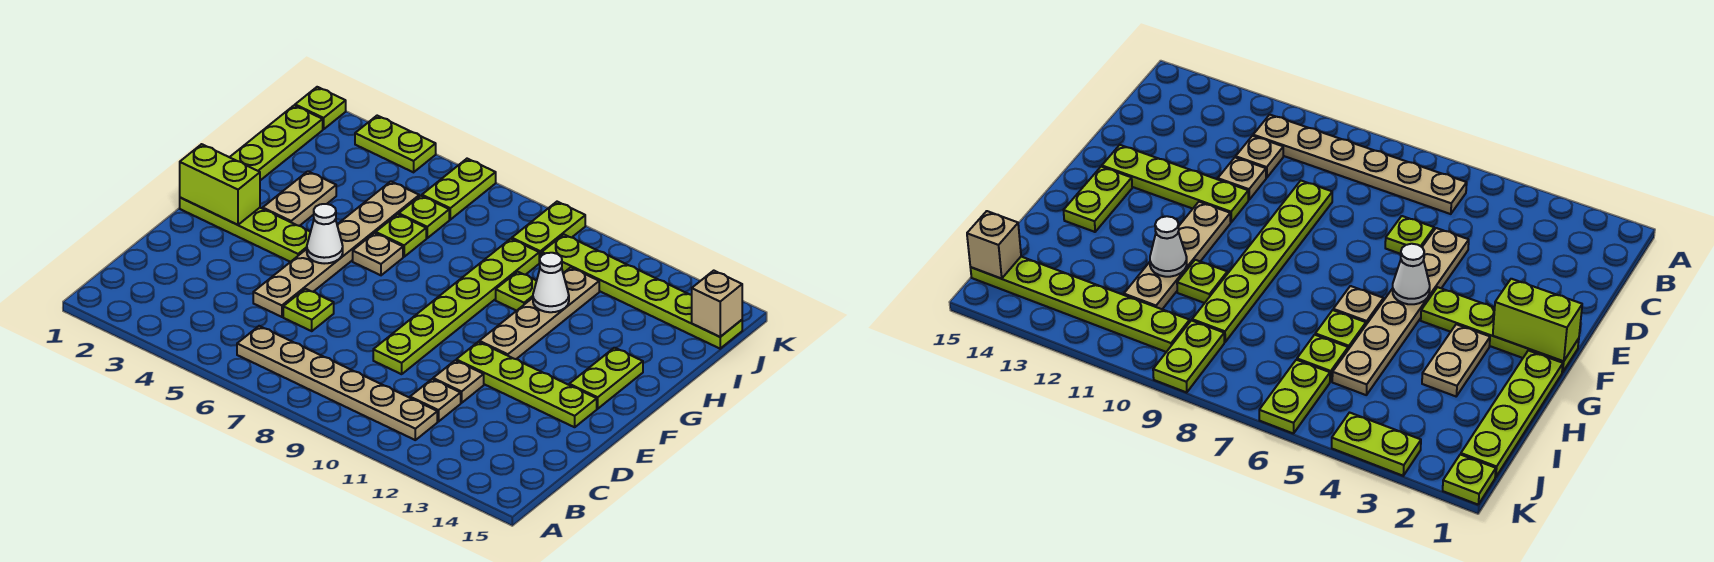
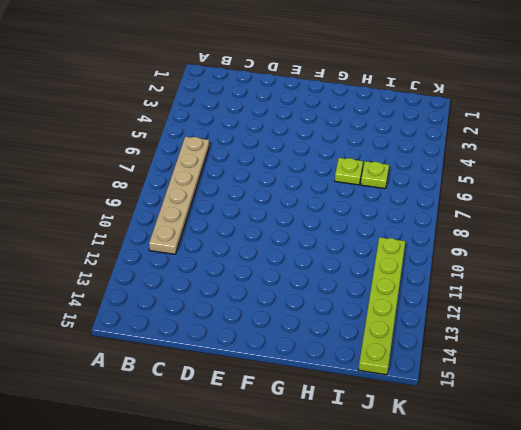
none -> tan plate C11 level 1
none -> tan plate D5:I5 level 1
none -> lime plate D6 level 1

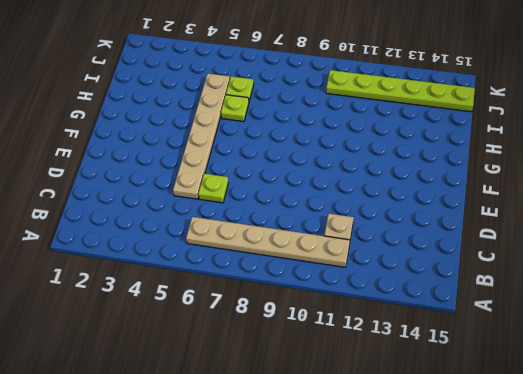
none -> lime plate D9:I9 level 1
none -> tan plate D11 level 1
none -> lime plate E11:E14 level 1

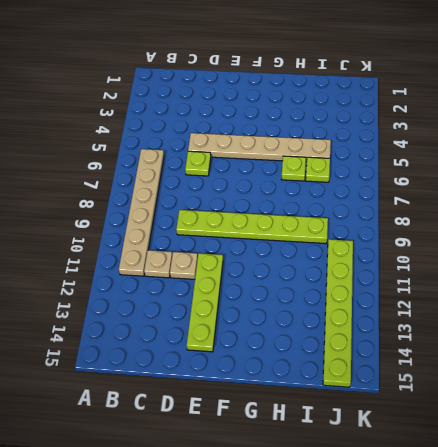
none -> lime plate F1:F4 level 1
none -> tan plate F11:I11 level 1
none -> lime plate F14:G14 level 1

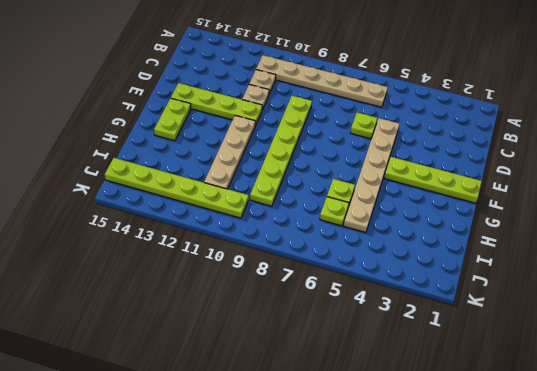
none -> lime plate G1:J1 level 1
none -> tan plate G3:H3 level 1
none -> tan plate G6 level 1

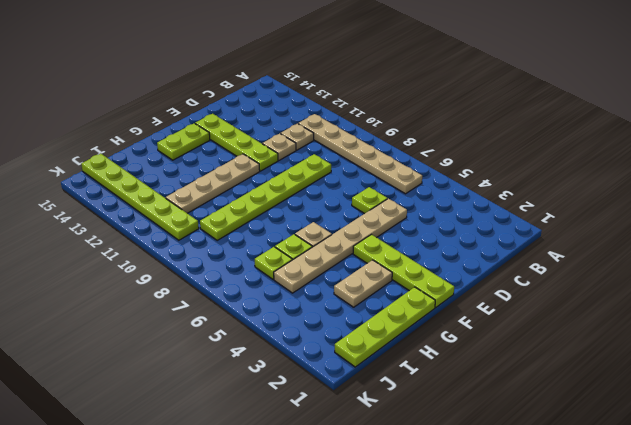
none -> lime plate H10 level 1
none -> lime plate J6:K6 level 1
none -> lime plate J9:K9 level 1

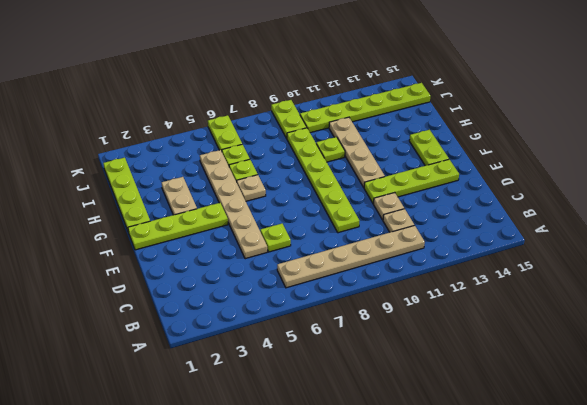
none -> lime plate K1 level 1
none -> lime plate K3:K4 level 1
none -> lime brick F1:F2 level 2

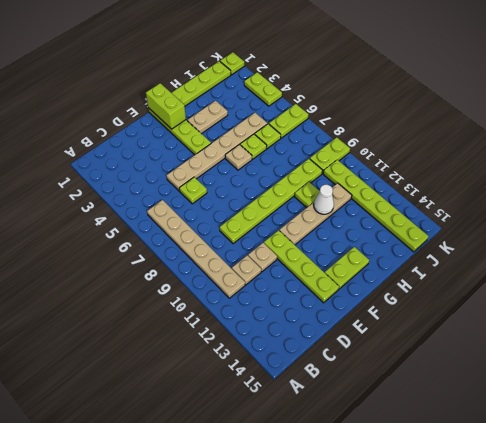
none -> white cone F5 level 2
none -> tan brick J15 level 2

